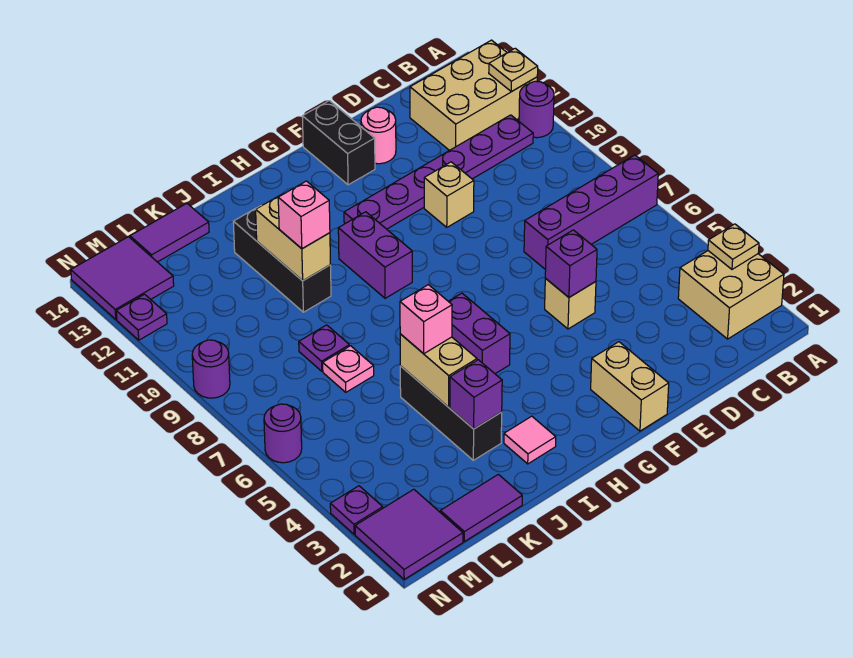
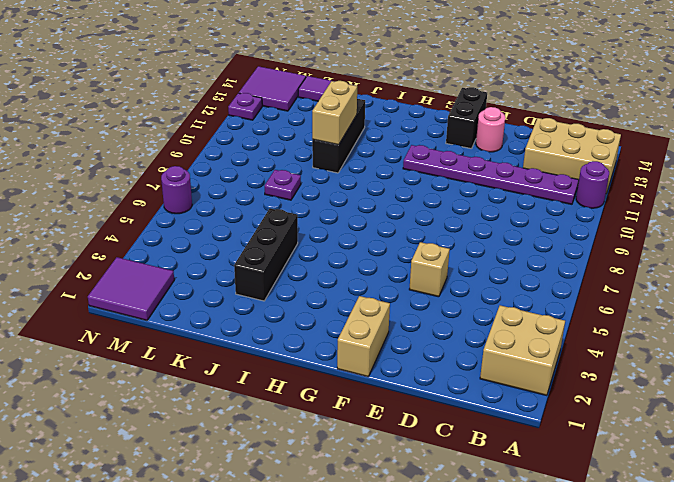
none -> purple brick A7:D7 level 1
none -> tan brick E10 level 1
none -> purple brick H5:H6 level 1
none -> purple brick H9:H10 level 1

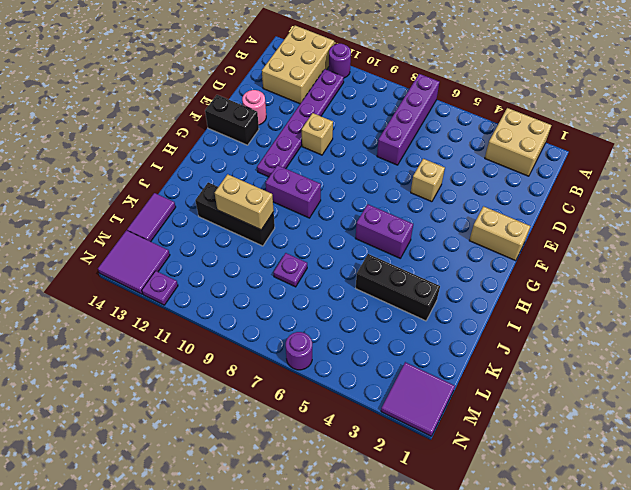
none -> pink tile I2 level 1
none -> purple tile K1:L1 level 1
none -> pink plate K7 level 1
none -> purple plate N3 level 1

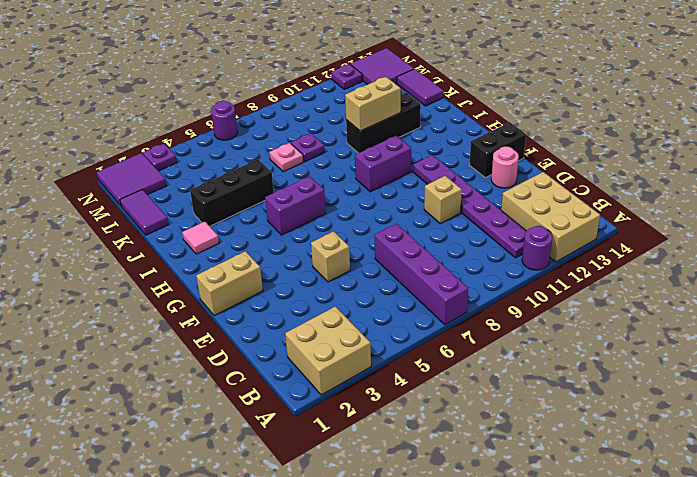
none -> purple round brick N9 level 1
none -> tan plate A3 level 2
none -> tan plate A12 level 2
none -> purple brick E5 level 2

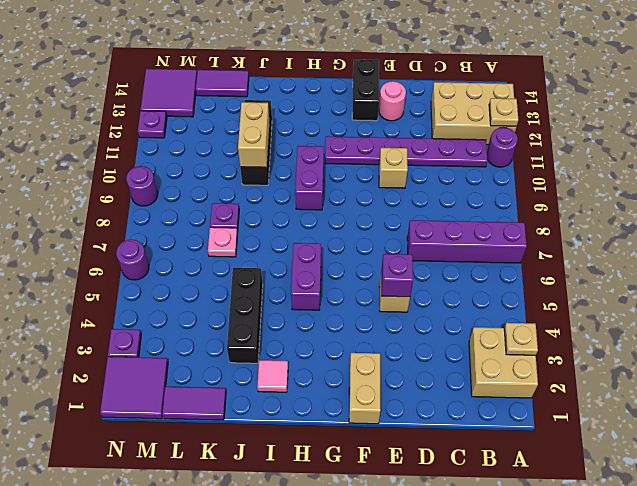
none -> purple brick J3 level 2
none -> tan brick J4:J5 level 2
none -> pink brick J5 level 3
none -> pink brick J10 level 3

